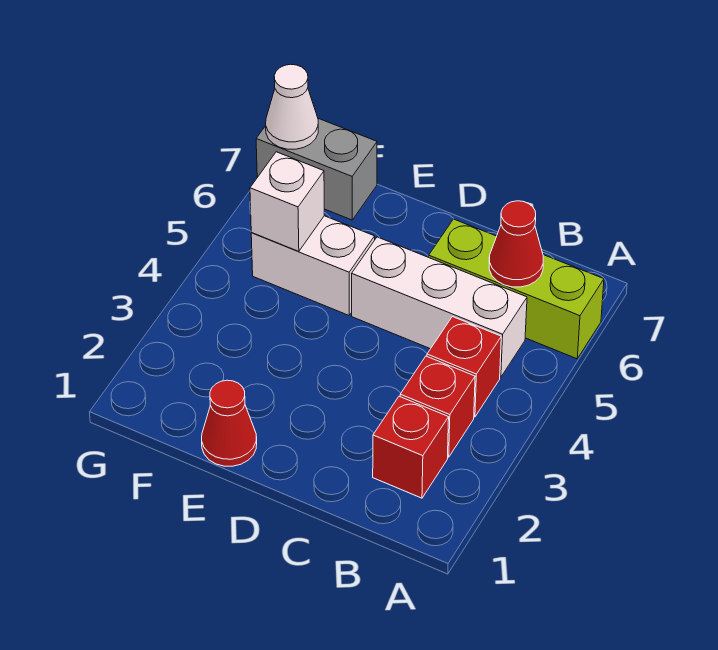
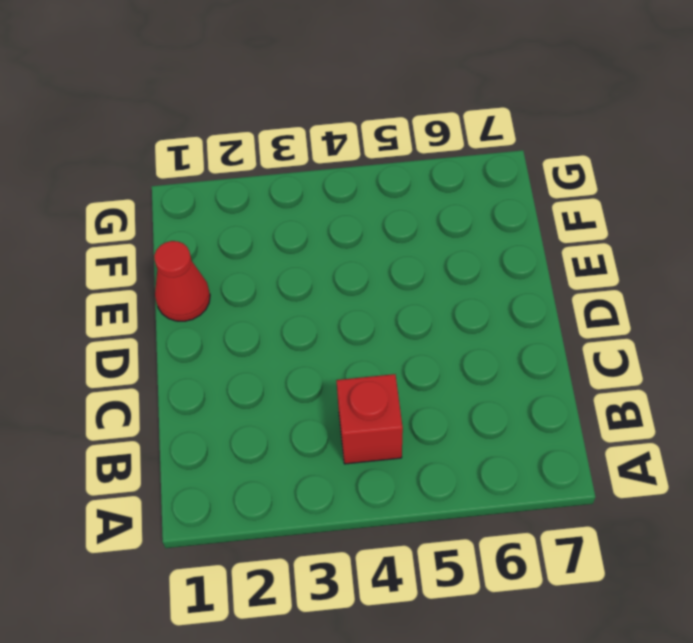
none -> lime brick A6:C6 level 1
none -> red brick B2 level 1

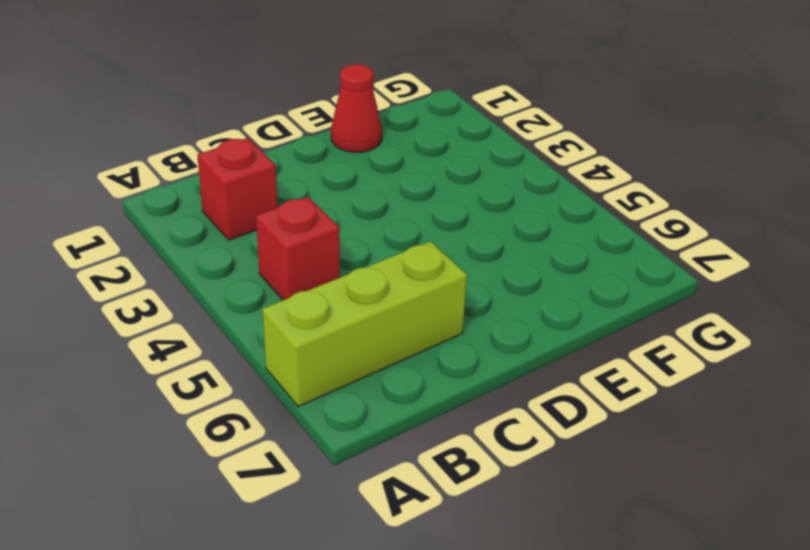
none -> red brick B3 level 1
none -> white brick B5:D5 level 1

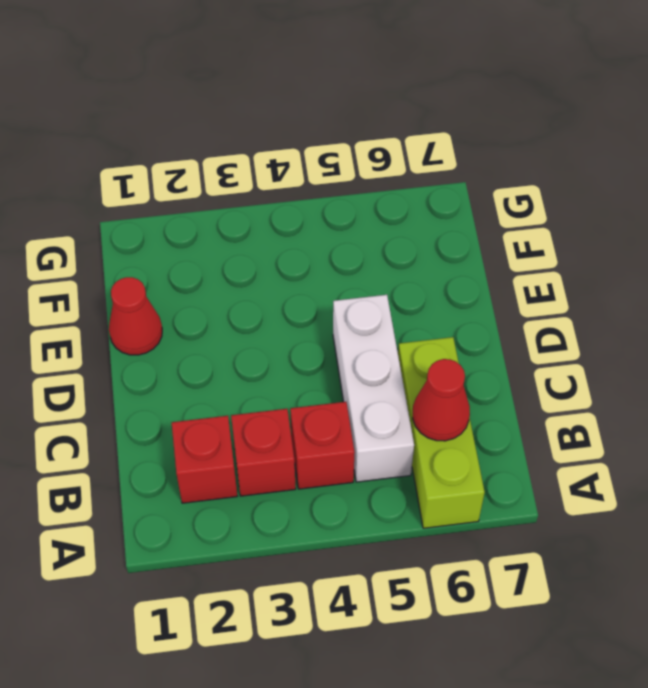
none -> white brick E5:F5 level 1
none -> grey brick F7:G7 level 1

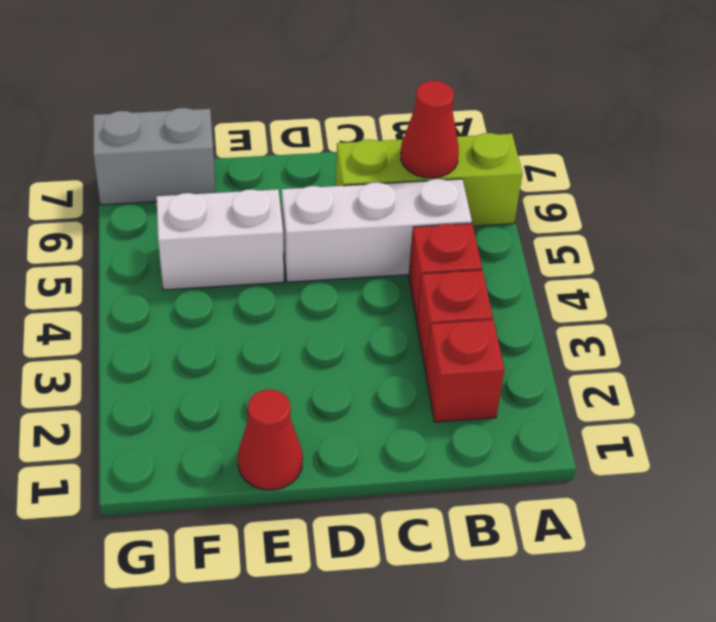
none -> white brick F5 level 2
none -> white cone G7 level 2

